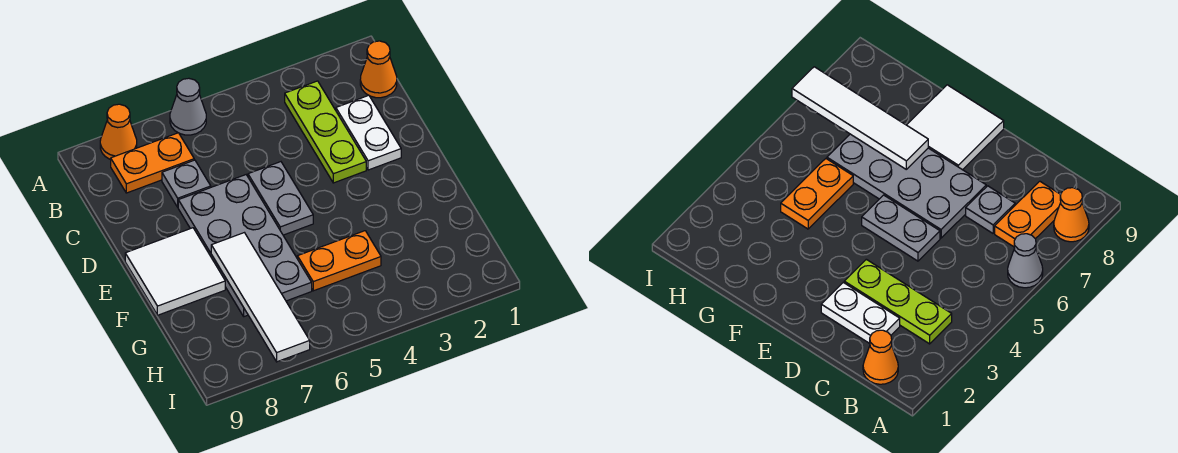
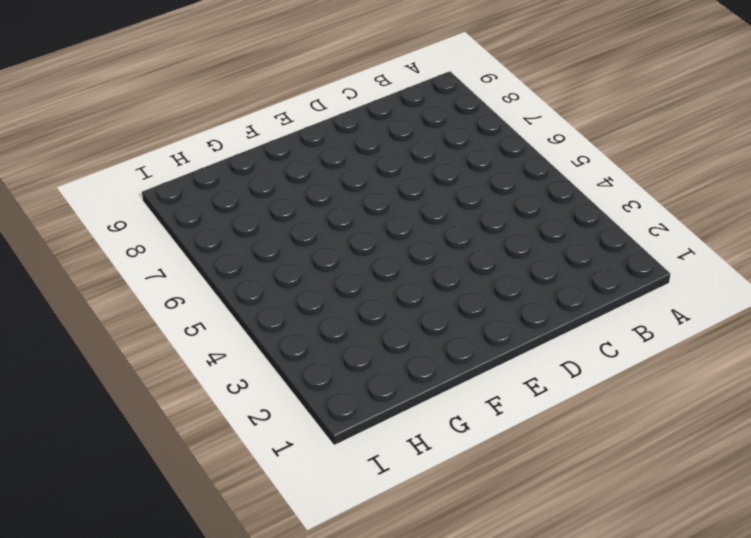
none -> grey cone A6 level 1
none -> orange cone A8 level 1
none -> orange cone B1 level 1

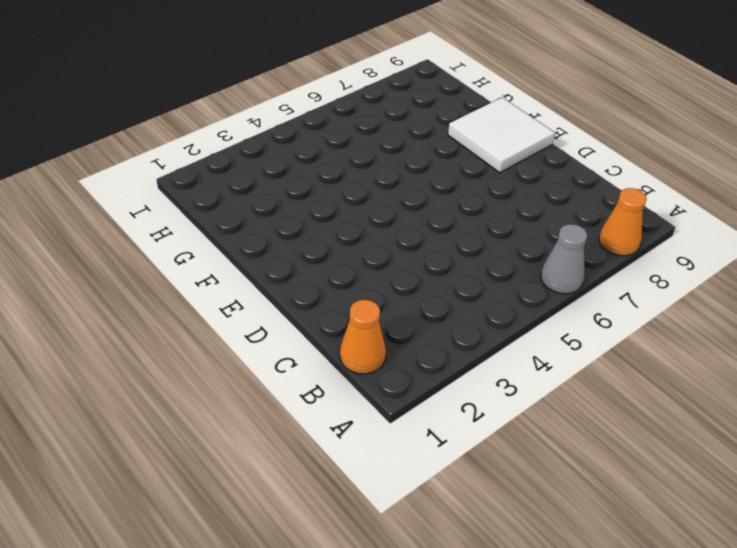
none -> lime plate B3:D3 level 1
none -> orange plate B7:B8 level 1
none -> white plate C2:D2 level 1

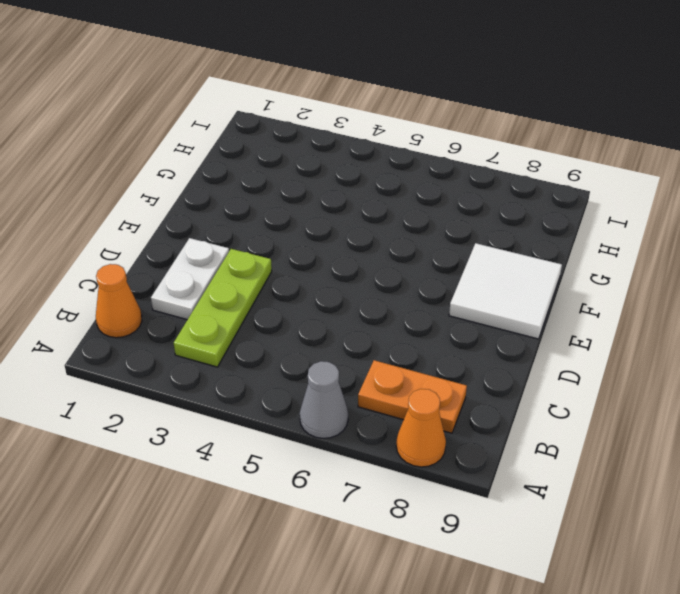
none -> grey plate C7 level 1
none -> grey plate D5:E5 level 1
none -> grey plate D6:G7 level 1

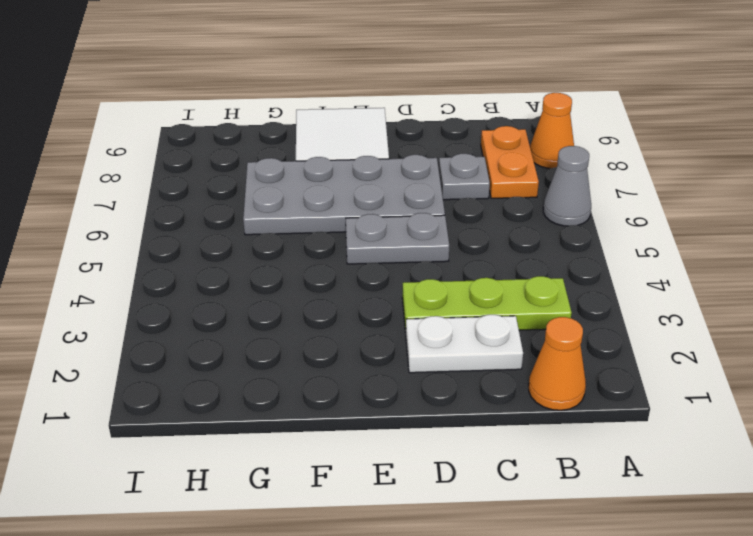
none -> orange plate G4:G5 level 1
none -> white tile F7:I7 level 2

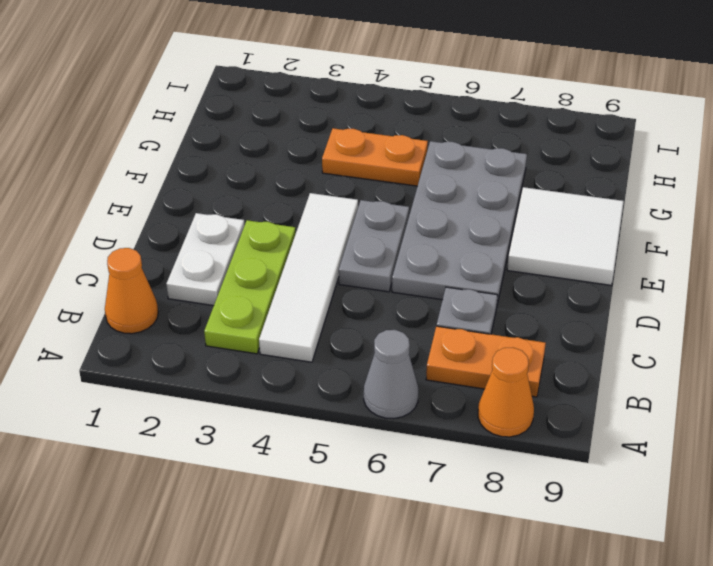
white tile B4:E4 level 1 -> white tile F7:I7 level 2

